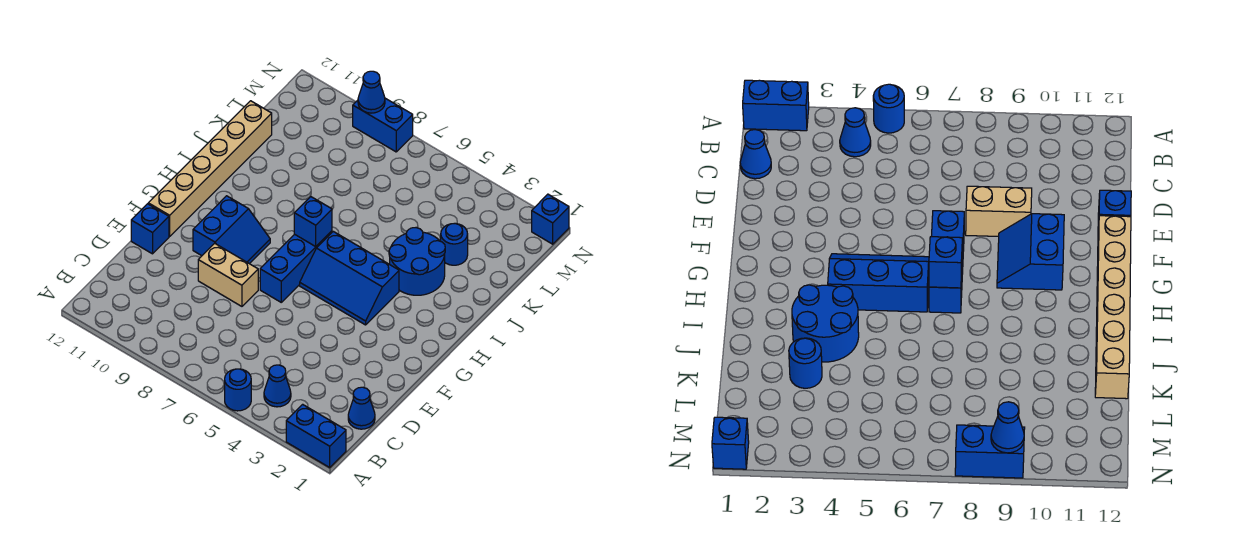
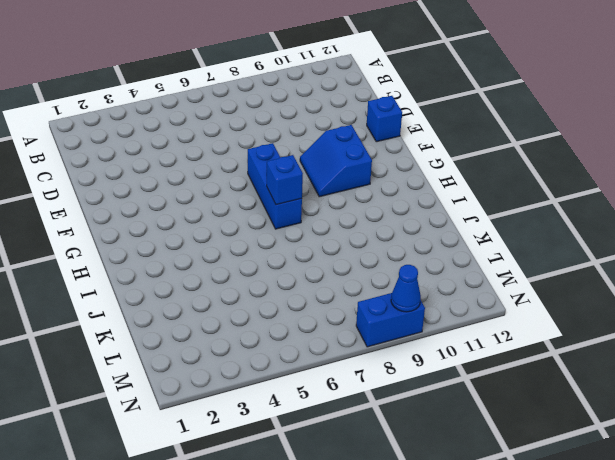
none -> blue brick A1:A2 level 1
none -> blue round brick A5 level 1
none -> blue cone B4 level 1

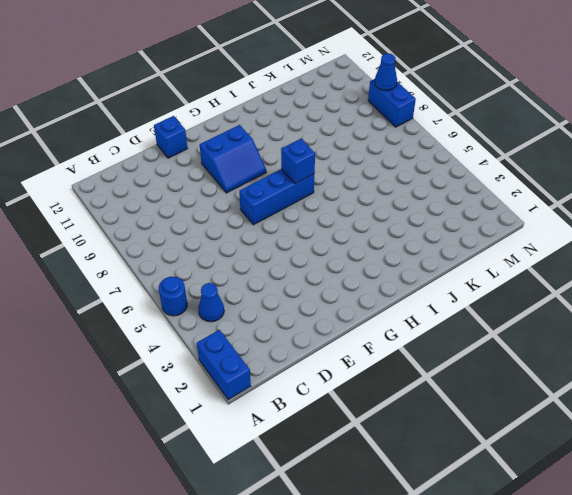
none -> blue cone C1 level 1
none -> tan brick E8:E9 level 1
none -> tan brick F12:K12 level 1

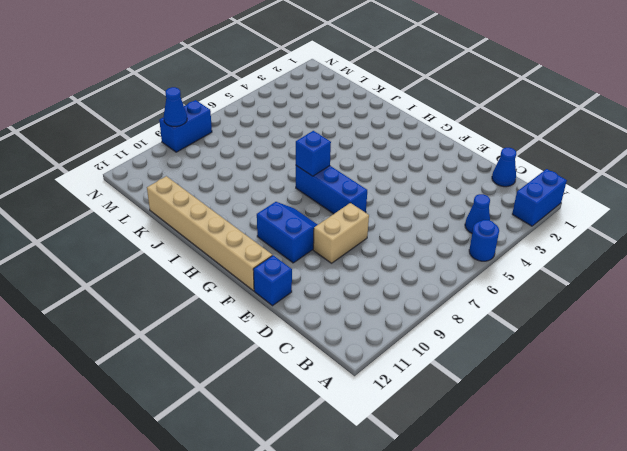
none -> blue slope G4:H6 level 1 top H
none -> blue round brick I3:J4 level 1
none -> blue round brick K3 level 1

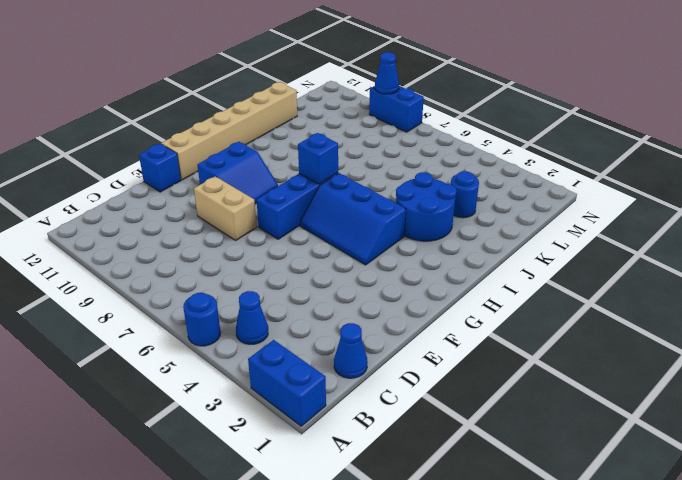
none -> blue brick N1 level 1

